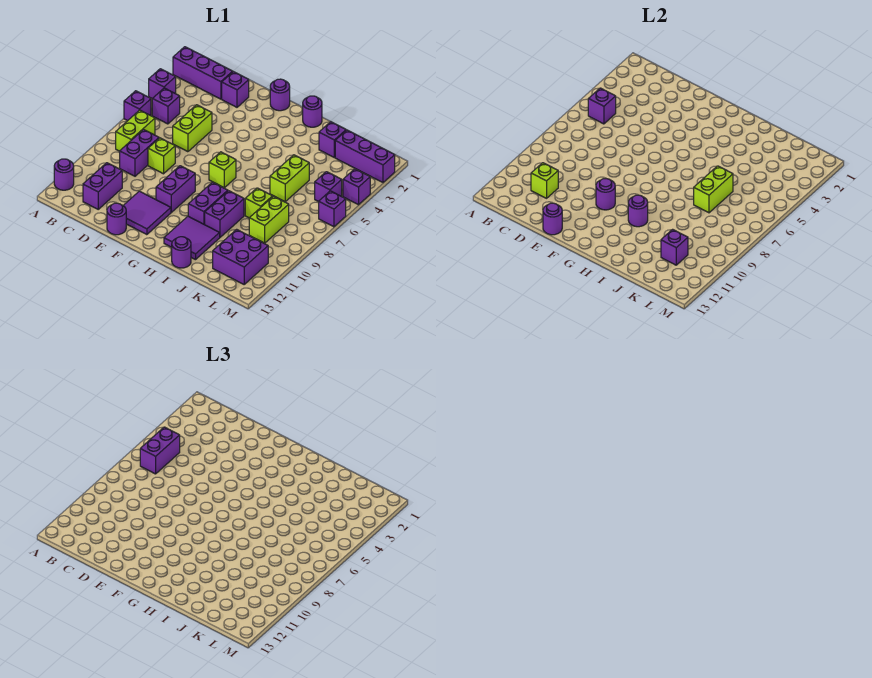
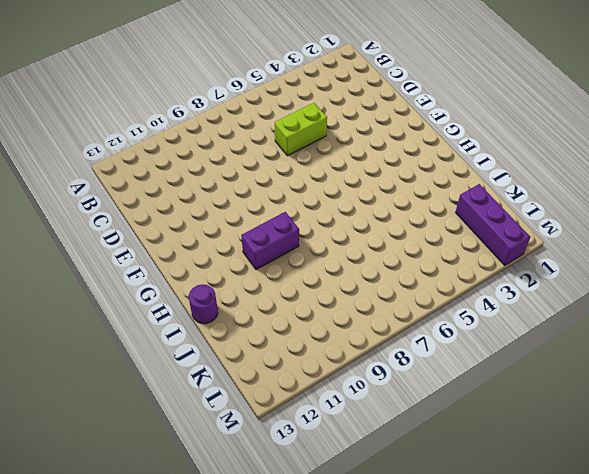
none -> purple brick A2:C2 level 1
none -> purple brick A4 level 1
none -> purple brick A6 level 1
none -> purple round brick A12 level 1

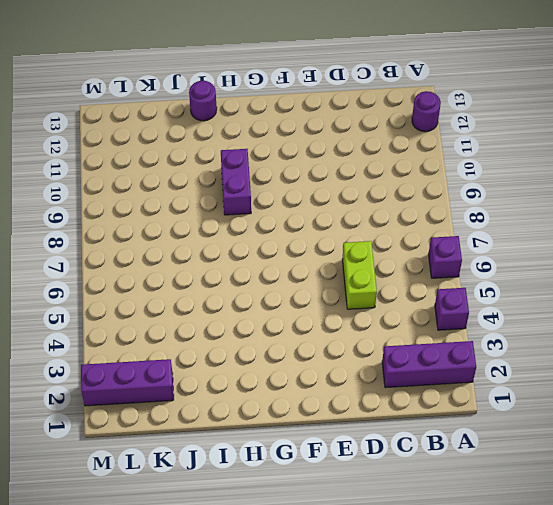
none -> purple brick B5 level 1
none -> lime brick B7:B8 level 1
none -> purple brick C8:C9 level 1
none -> purple brick C11:C12 level 1

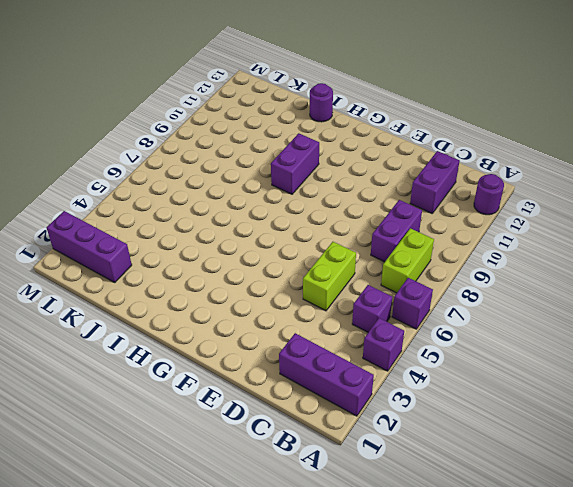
none -> purple brick D2 level 1
none -> lime brick D8 level 1
none -> purple tile E11:F12 level 1
none -> purple round brick E13 level 1

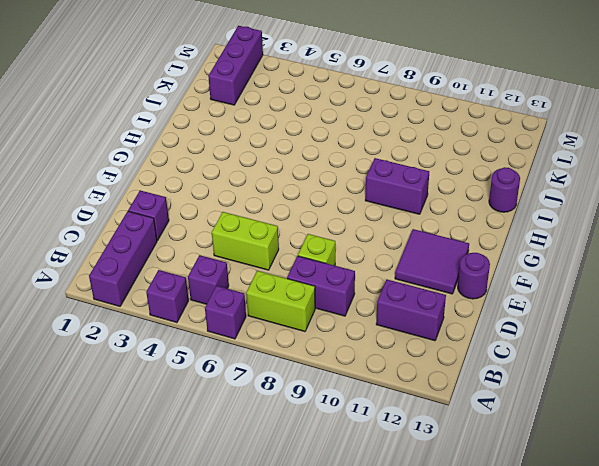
none -> purple round brick A12 level 1
none -> purple round brick F1 level 1
none -> purple brick F9:F10 level 1
none -> lime brick G7 level 1

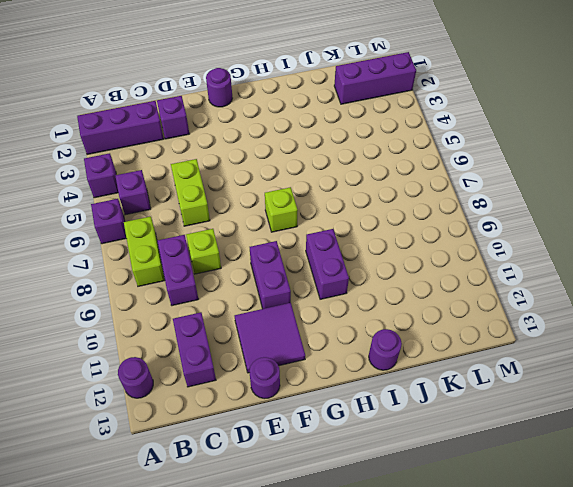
none -> purple round brick H1 level 1
none -> purple tile H11:I12 level 1
none -> purple brick I9:I10 level 1
none -> purple brick J2 level 1

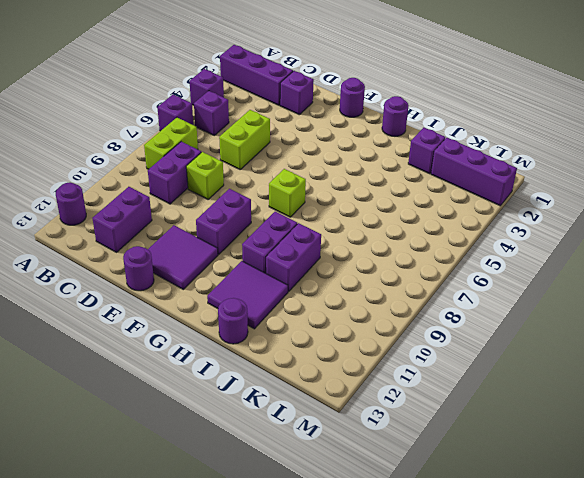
none -> lime brick J5:J6 level 1
none -> lime brick J8 level 1
none -> lime brick K8:K9 level 1
none -> purple brick K11:L12 level 1

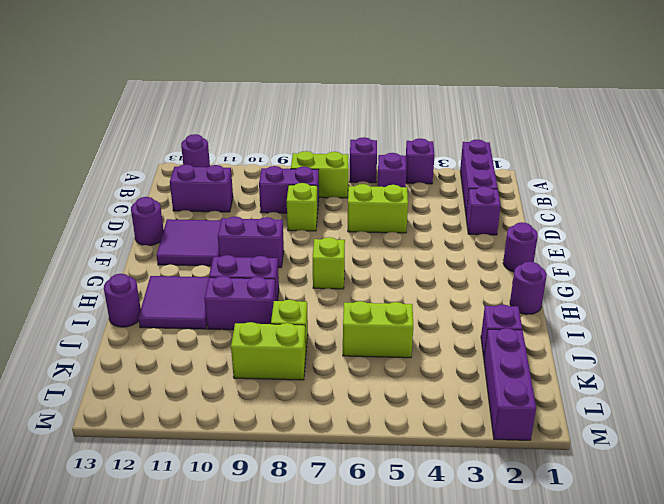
none -> purple brick K11:L12 level 1
none -> purple brick L5 level 1
none -> purple brick M4 level 1
none -> purple brick M6 level 1

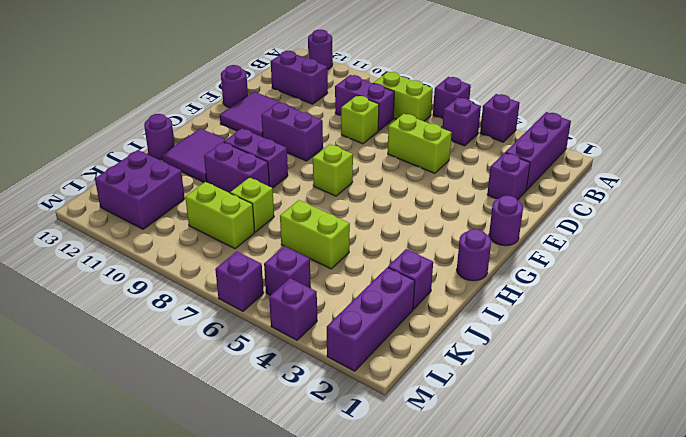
none -> purple brick B5 level 2
none -> lime brick C11 level 2
none -> purple round brick E13 level 2
none -> purple round brick F10 level 2

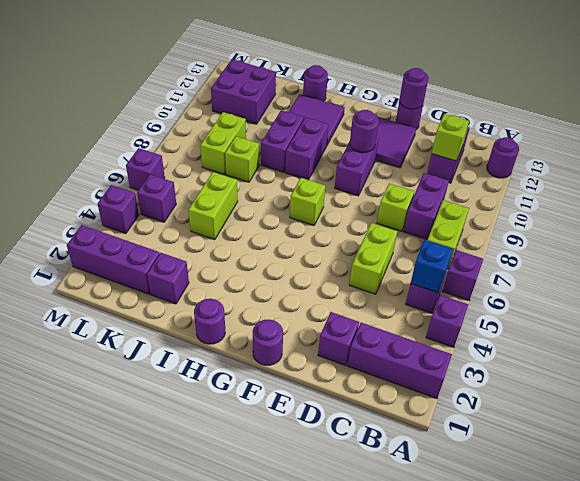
blue brick B5 level 2 -> purple brick B5 level 2
none -> purple round brick H10 level 2
none -> lime brick J6:J7 level 2
none -> purple brick K11 level 2
none -> purple brick B5:B6 level 3

